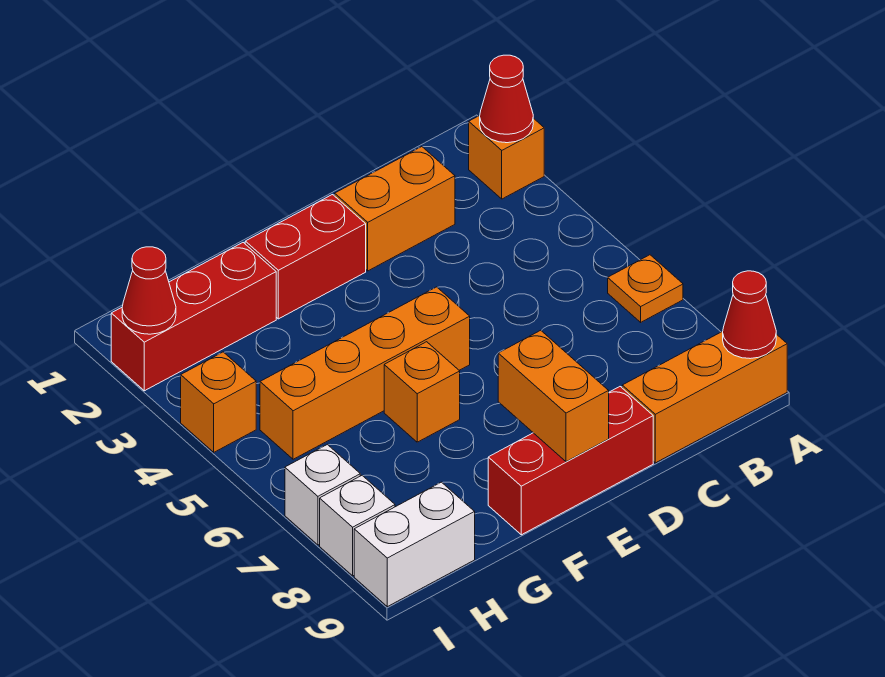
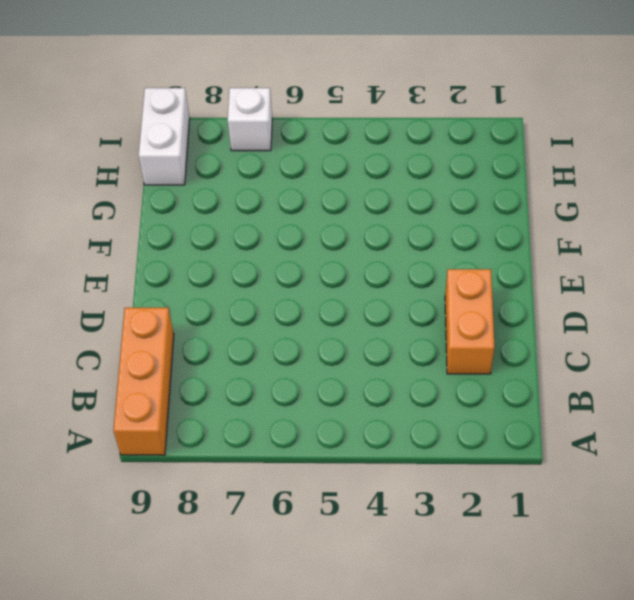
none -> orange brick A2 level 1
none -> orange plate A6 level 1
none -> red brick D9:F9 level 1

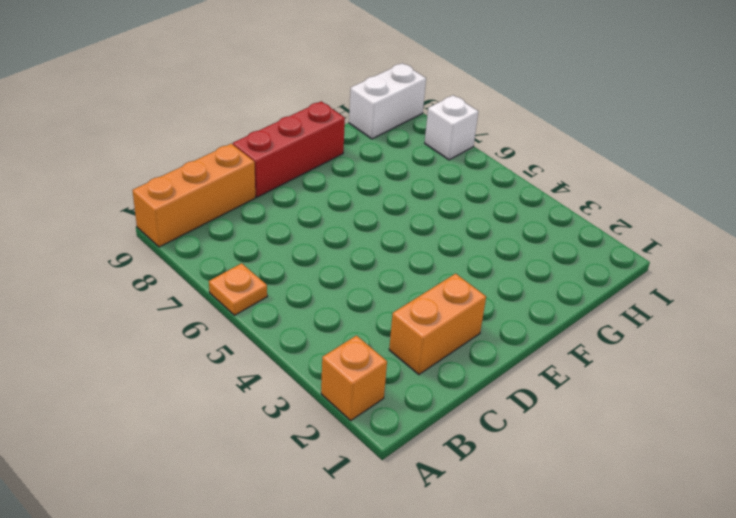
none -> red brick E2:F2 level 1
none -> orange brick E5:H5 level 1
none -> orange brick F6 level 1

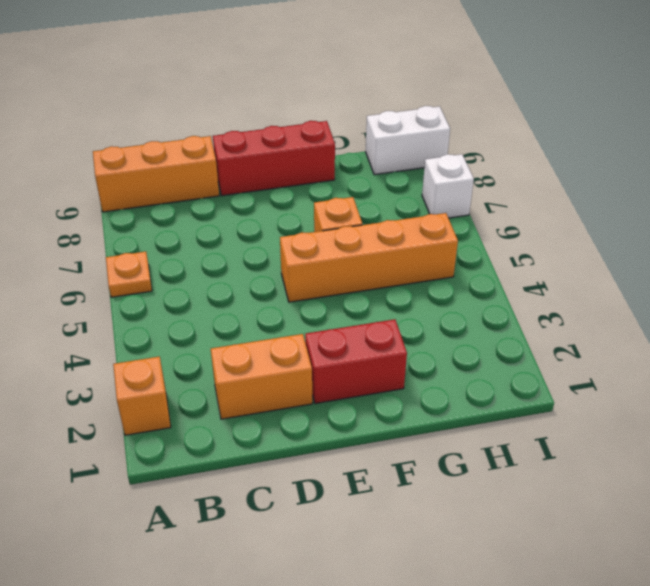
none -> red brick G2:I2 level 1
none -> orange brick I4 level 1
none -> white brick I8 level 1

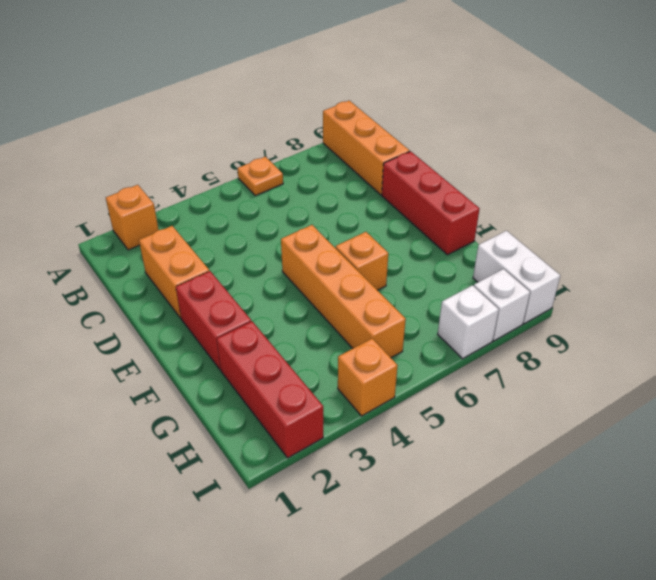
none -> red cone A2 level 2
none -> red cone A9 level 2
none -> orange brick E8:E9 level 2

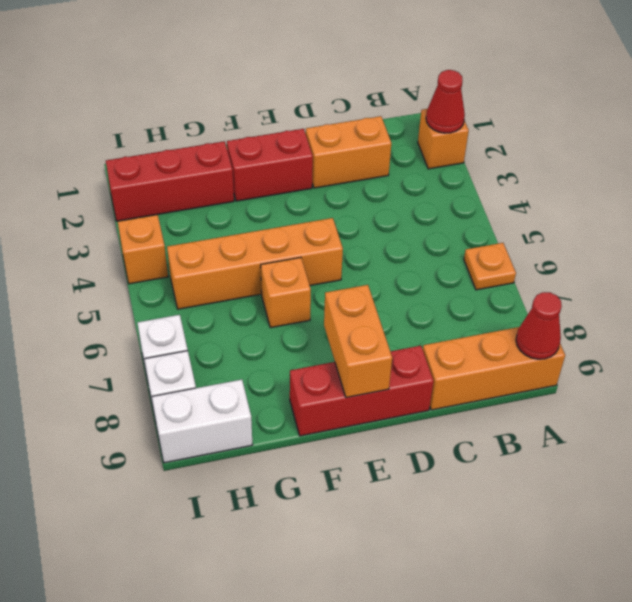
none -> red cone I2 level 2

